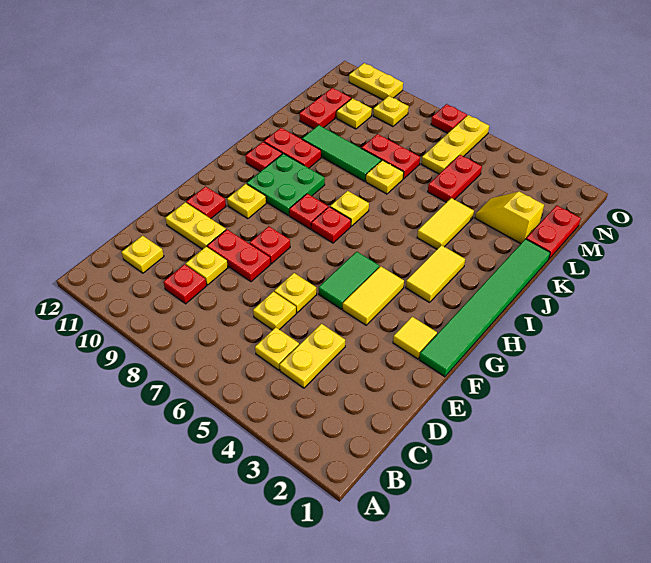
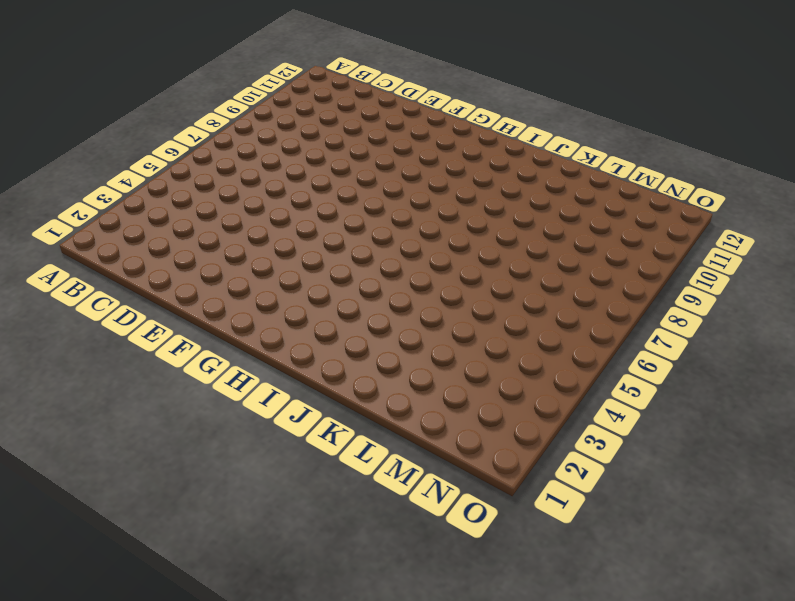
none -> yellow plate C4:D4 level 1
none -> yellow plate C5 level 1
none -> red plate C9 level 1
none -> yellow plate C11 level 1

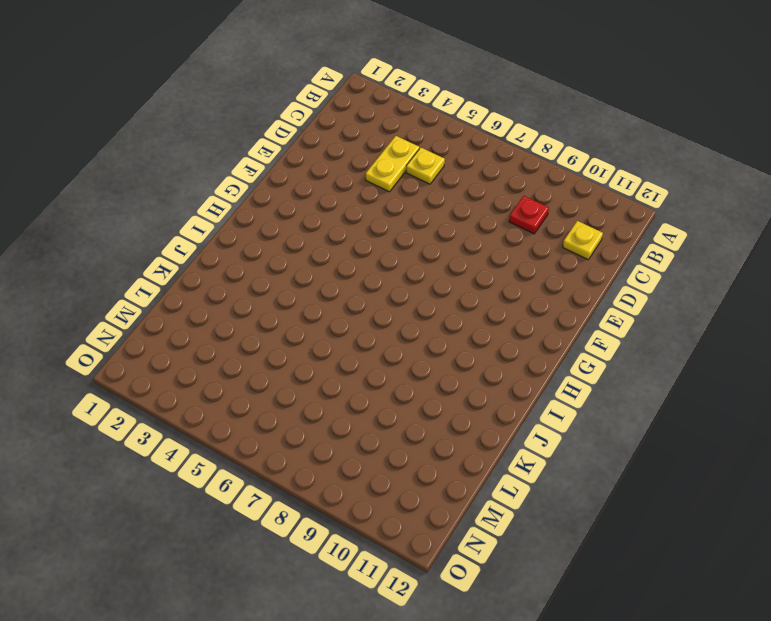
none -> yellow plate D6 level 1
none -> yellow plate D9 level 1
none -> yellow plate E6 level 1
none -> red plate E8:E9 level 1

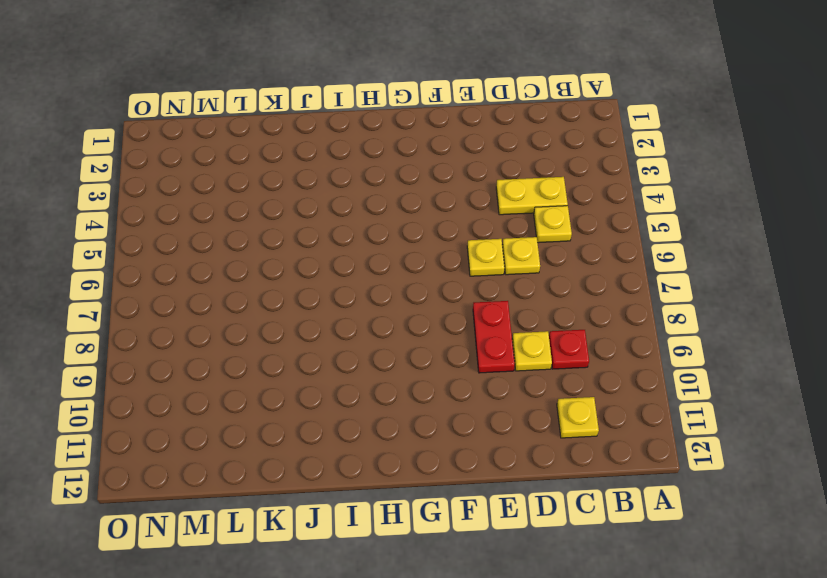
none -> yellow plate E10:E11 level 1
none -> green tile F1:K1 level 1
none -> yellow tile F2 level 1
none -> yellow tile F4:G4 level 1

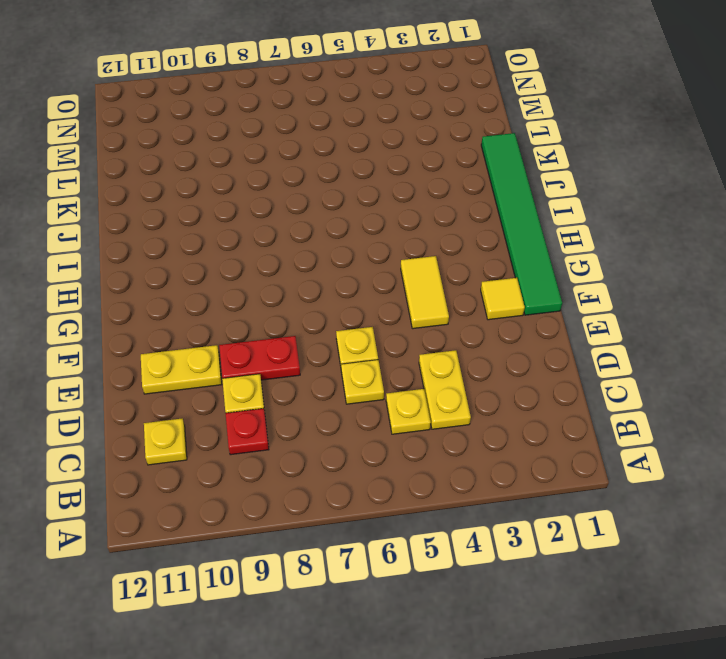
none -> green tile F5:G5 level 1
none -> red plate F8 level 1
none -> red plate F11 level 1
none -> yellow plate G10 level 1

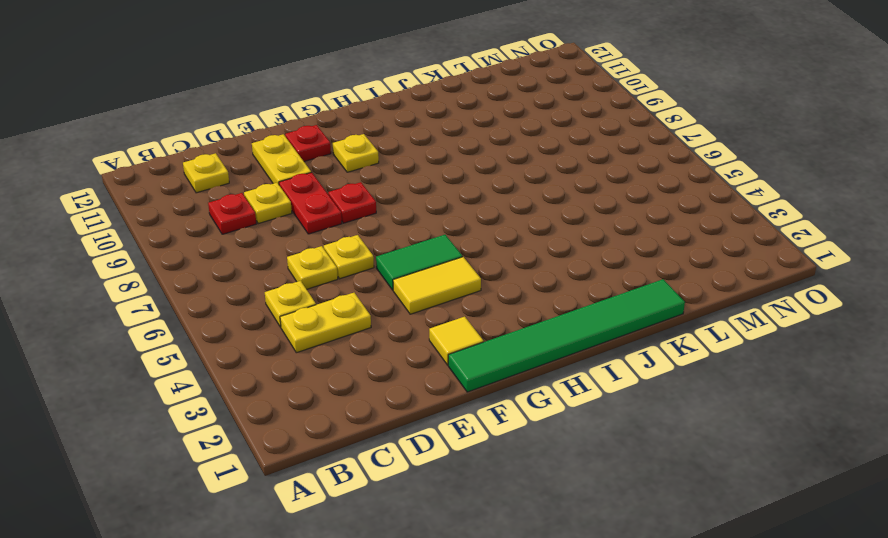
none -> yellow tile H3:I3 level 1
none -> red plate H7 level 1
none -> red plate H8 level 1
none -> green plate H9:I10 level 1

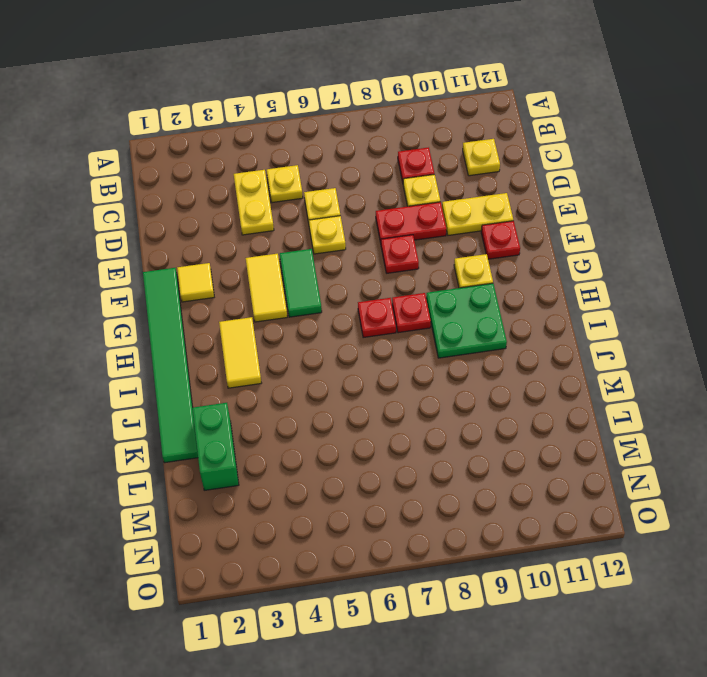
green brick K2:L2 level 1 -> yellow slope L2:L3 level 1 top 2
none -> yellow plate I7 level 1
none -> red plate I11 level 1
none -> yellow tile J4:K4 level 1
none -> red plate J10:J11 level 1

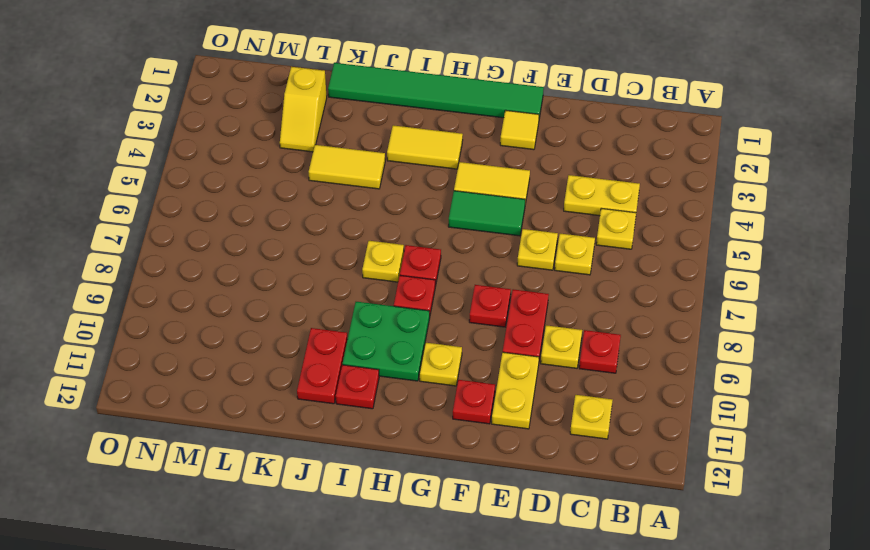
none -> yellow plate K7 level 1
none -> green tile K8:K10 level 1
none -> red plate L1:M1 level 1
none -> red plate L5:M5 level 1

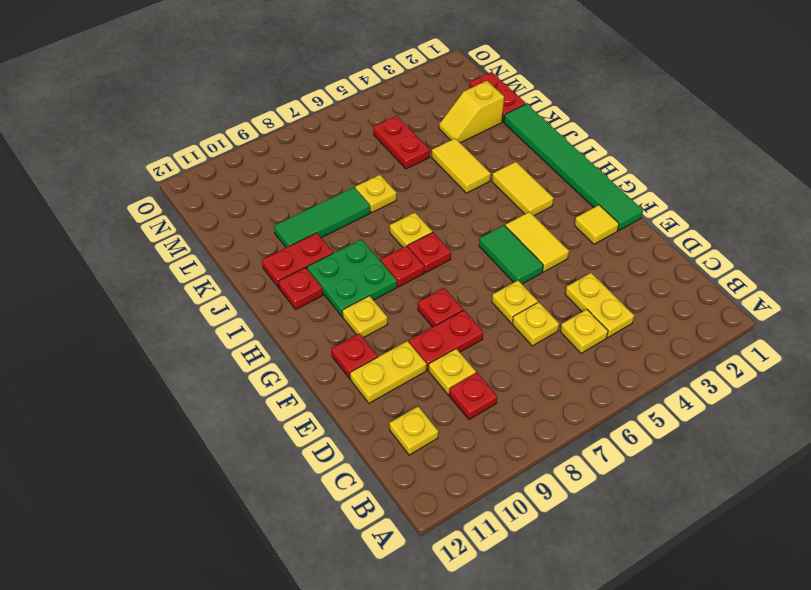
none -> red plate L7:L8 level 1
none -> red plate L11:M11 level 1
none -> yellow plate M6:O6 level 1
none -> yellow plate M10 level 1

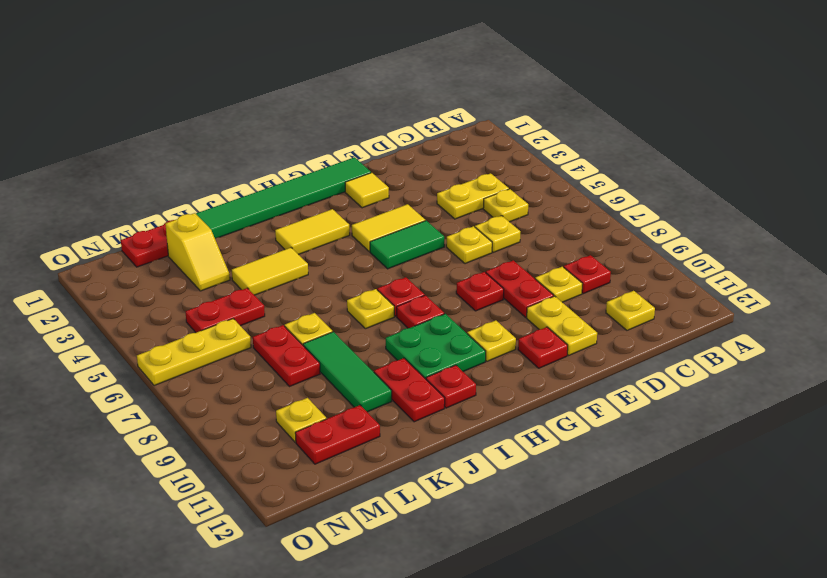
none -> yellow plate N9 level 1
none -> red plate O7 level 1
none -> yellow plate O10:O11 level 1

